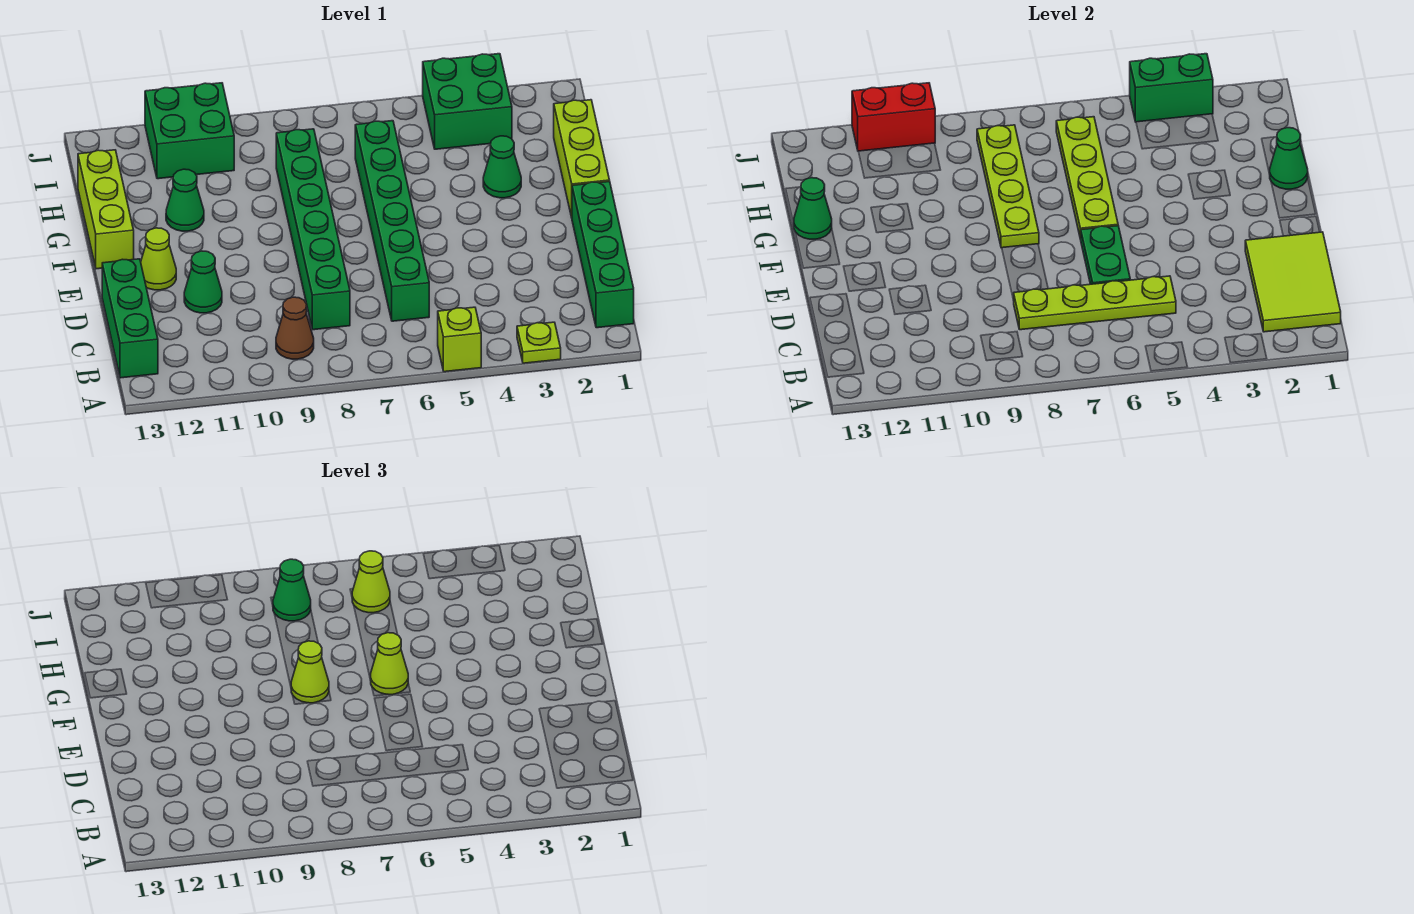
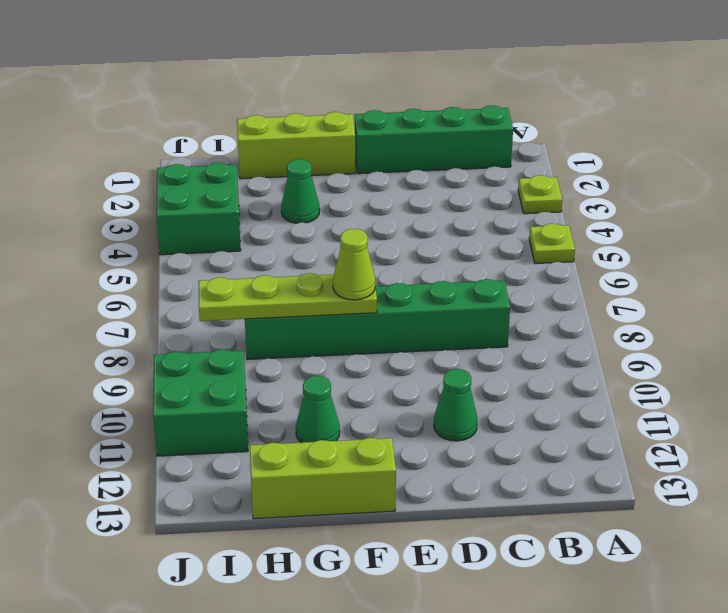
lime plate A5 level 1 -> lime brick A5 level 1
none -> brown cone B9 level 1
none -> green brick B13:D13 level 1
none -> green brick C6:H6 level 1

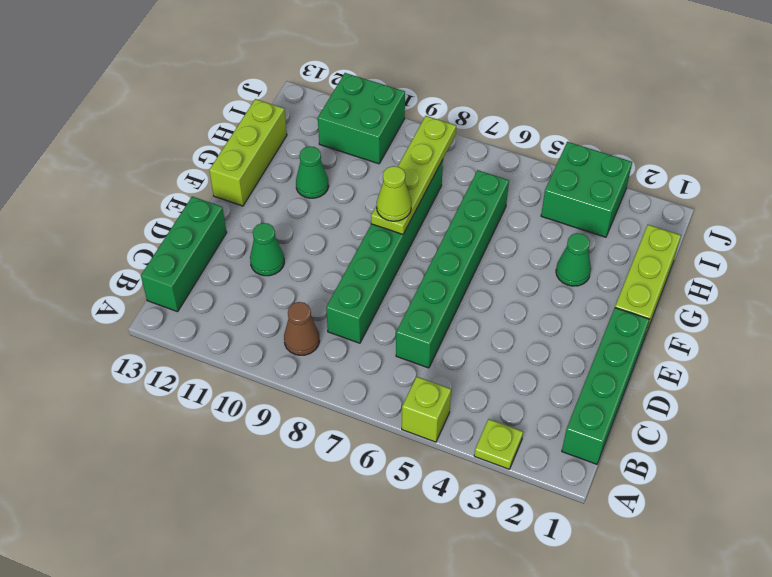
none -> lime cone E12 level 1
none -> lime tile B1:D2 level 2
none -> lime plate C5:C8 level 2

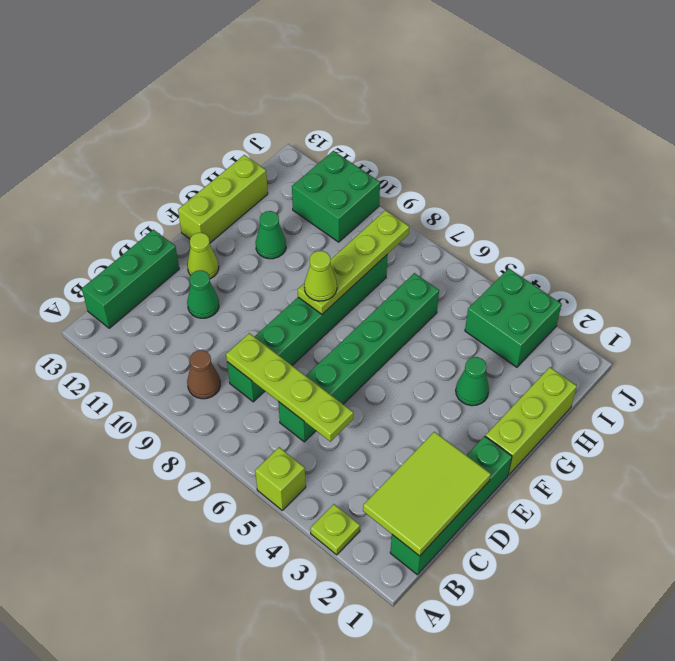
none -> green plate D6:E6 level 2
none -> lime plate F6:I6 level 2
none -> green cone G1 level 2

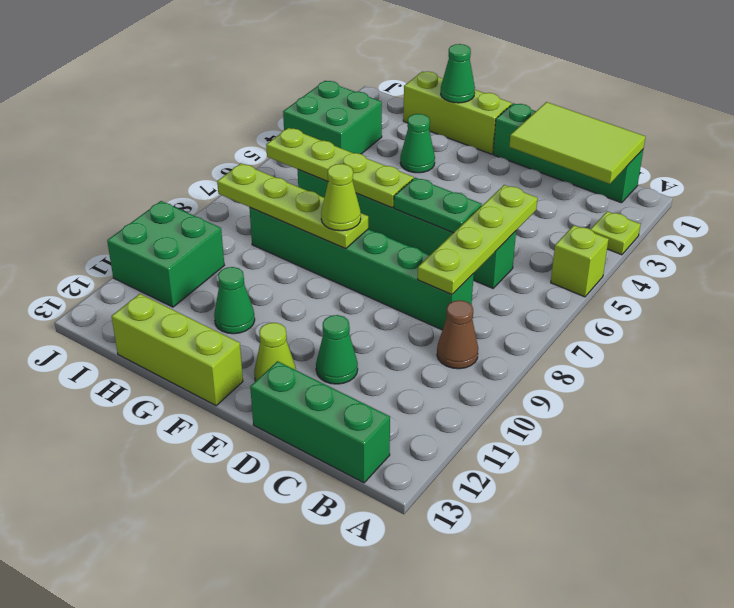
none -> green cone G13 level 2
none -> green brick J3:J4 level 2
none -> red brick J10:J11 level 2

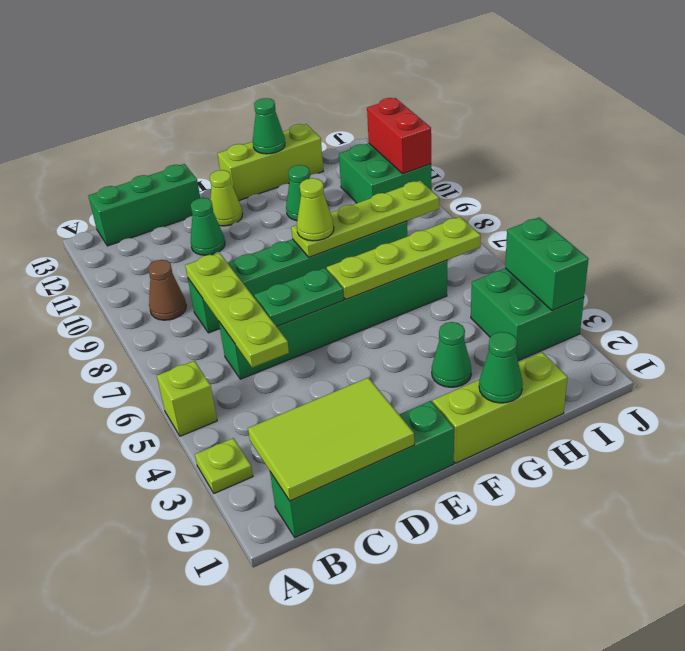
none -> lime cone F6 level 3
none -> lime cone I6 level 3
none -> green cone I8 level 3

